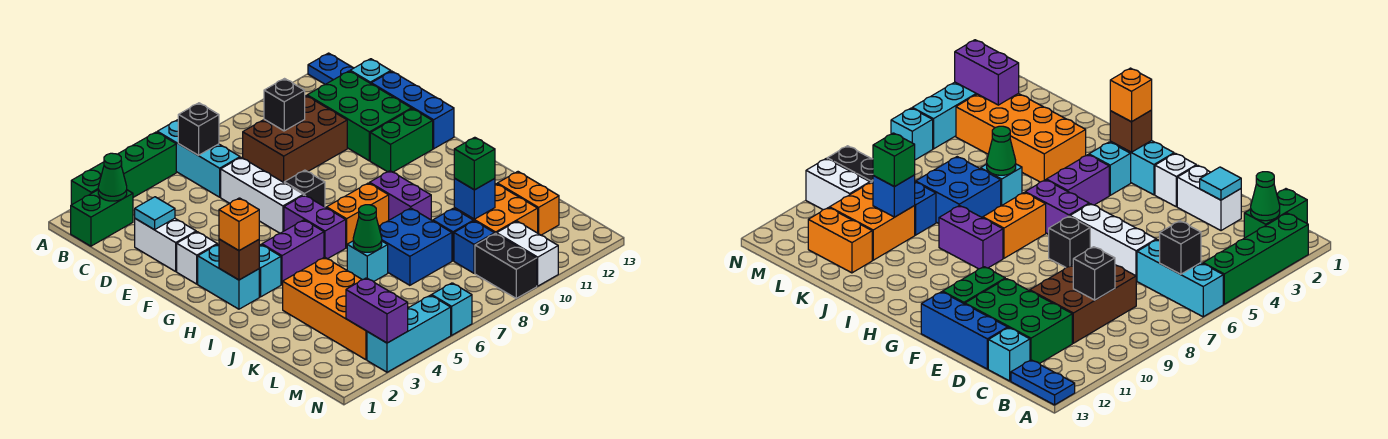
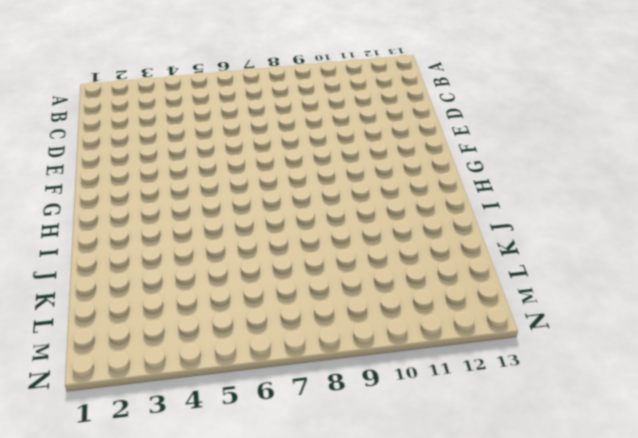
none -> green brick A2:A5 level 1
none -> cyan brick A6:C6 level 1
none -> blue plate A13:B13 level 1
none -> green brick B1:B2 level 1

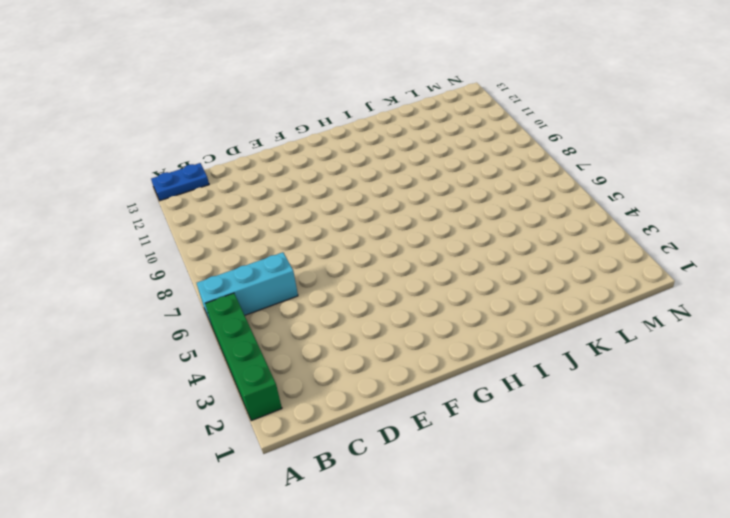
none -> green brick B1:B2 level 1
none -> brown brick C8:D10 level 1
none -> green brick C11:E12 level 1
none -> cyan brick C13 level 1

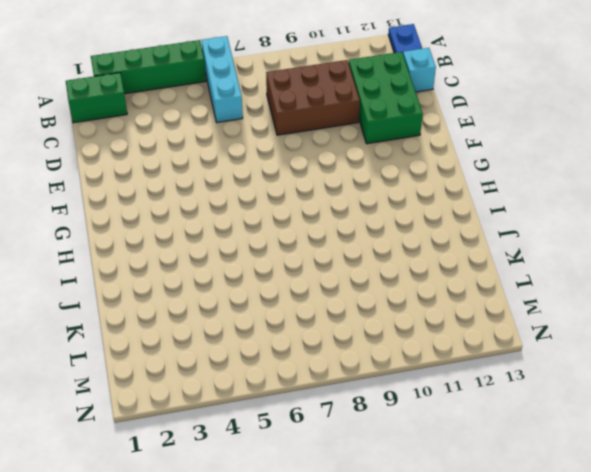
none -> white brick D2:E2 level 1
none -> white brick D6:F6 level 1
none -> blue brick D13:F13 level 1
none -> white brick F2 level 1

